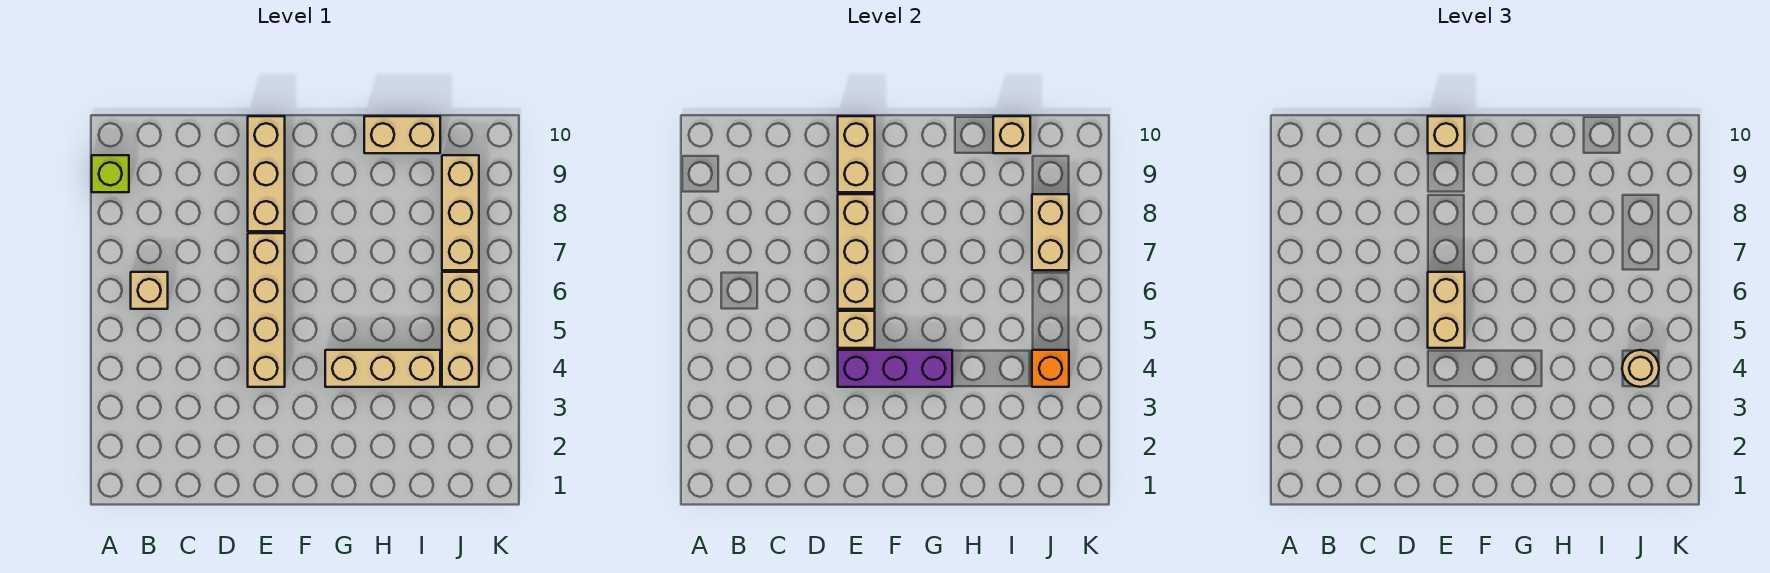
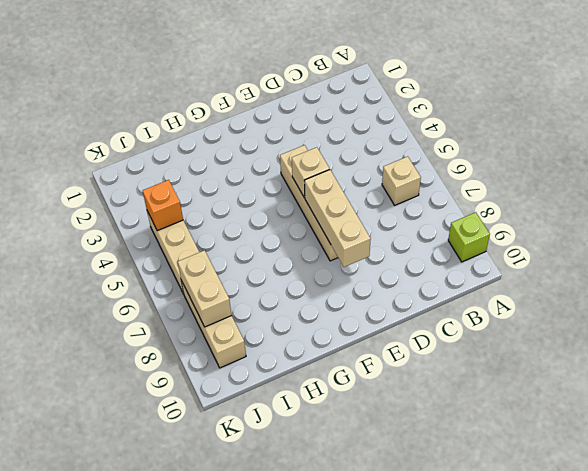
none -> tan brick E8:E10 level 1
none -> tan brick G4:I4 level 1
none -> tan brick H10:I10 level 1

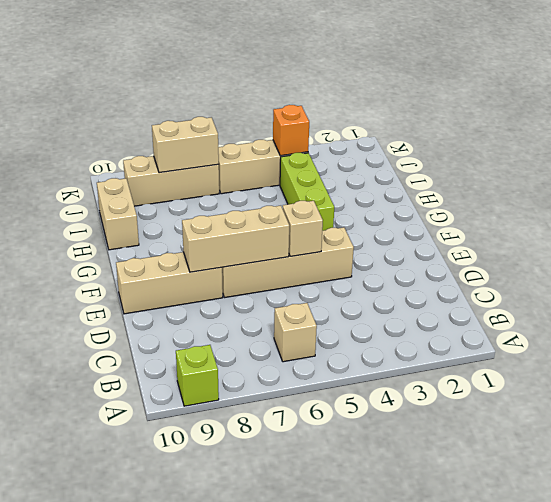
lime brick G4:I4 level 1 -> tan brick G4:I4 level 1
none -> purple brick E4:G4 level 2
none -> tan brick E9:E10 level 2
none -> tan brick I10 level 2

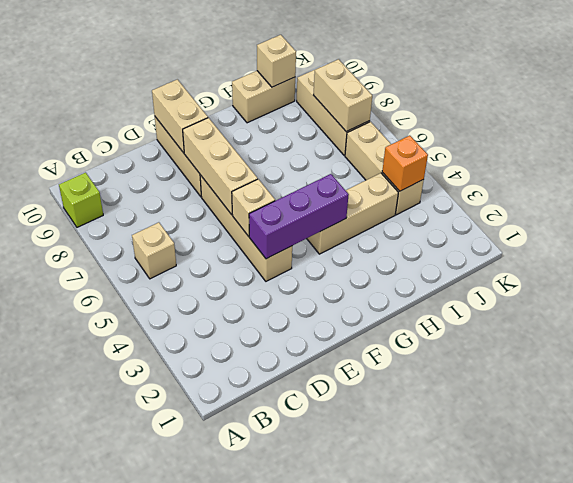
none -> tan brick E5:E6 level 3
none -> tan brick E10 level 3
none -> tan round brick J4 level 3

